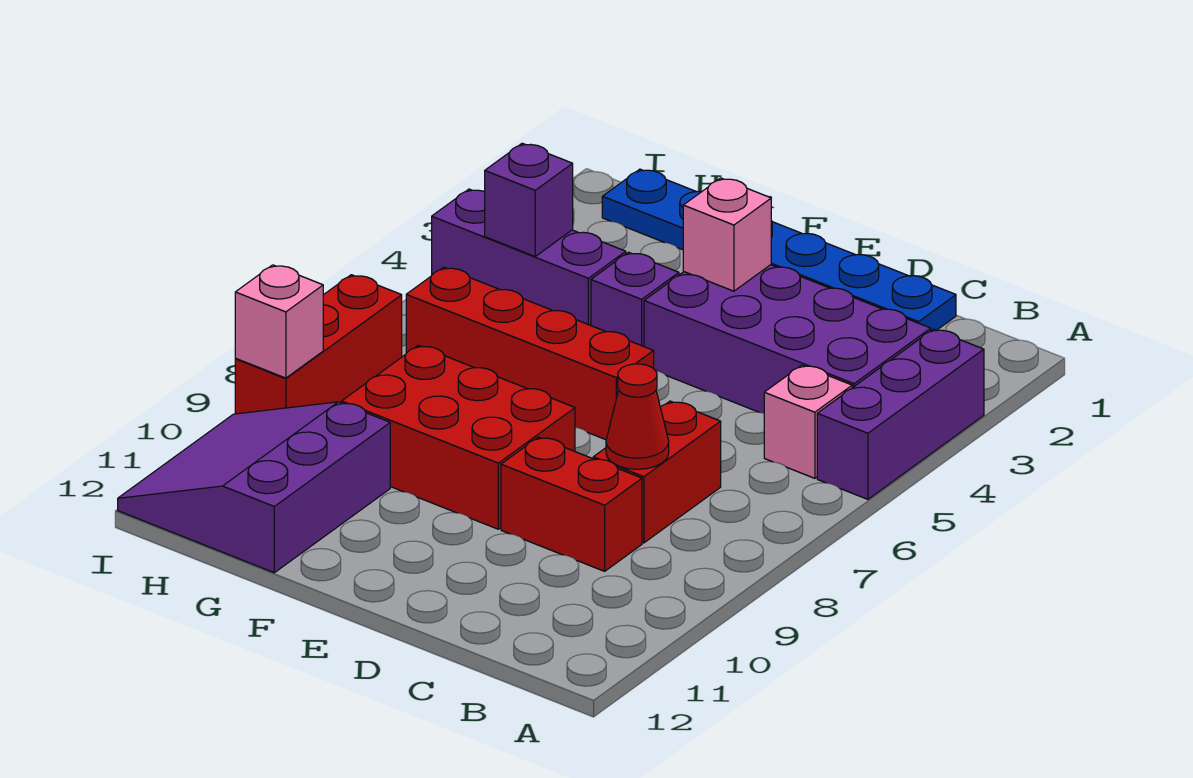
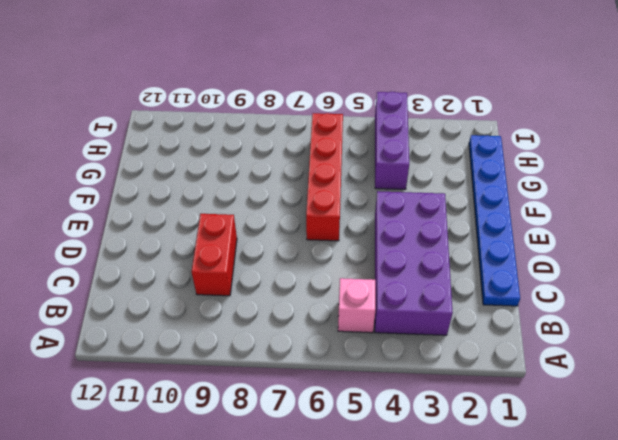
none -> purple brick A3:A5 level 1
none -> red brick C7:C8 level 1
none -> red brick E8:G9 level 1

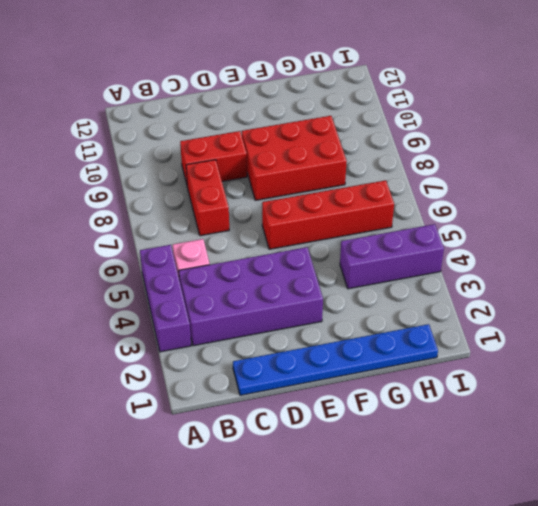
none -> purple brick F4 level 1
none -> purple slope G10:I12 level 1 top G
none -> red brick I7:I9 level 1

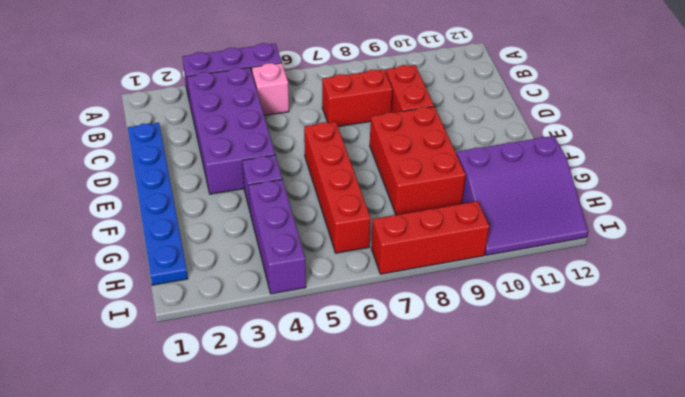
none -> red cone C8 level 2
none -> pink brick E3 level 2
none -> purple brick H4 level 2

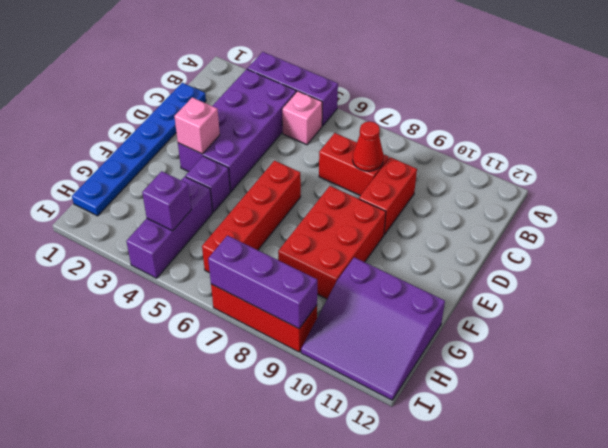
purple brick I7:I9 level 2 -> pink brick I9 level 2

